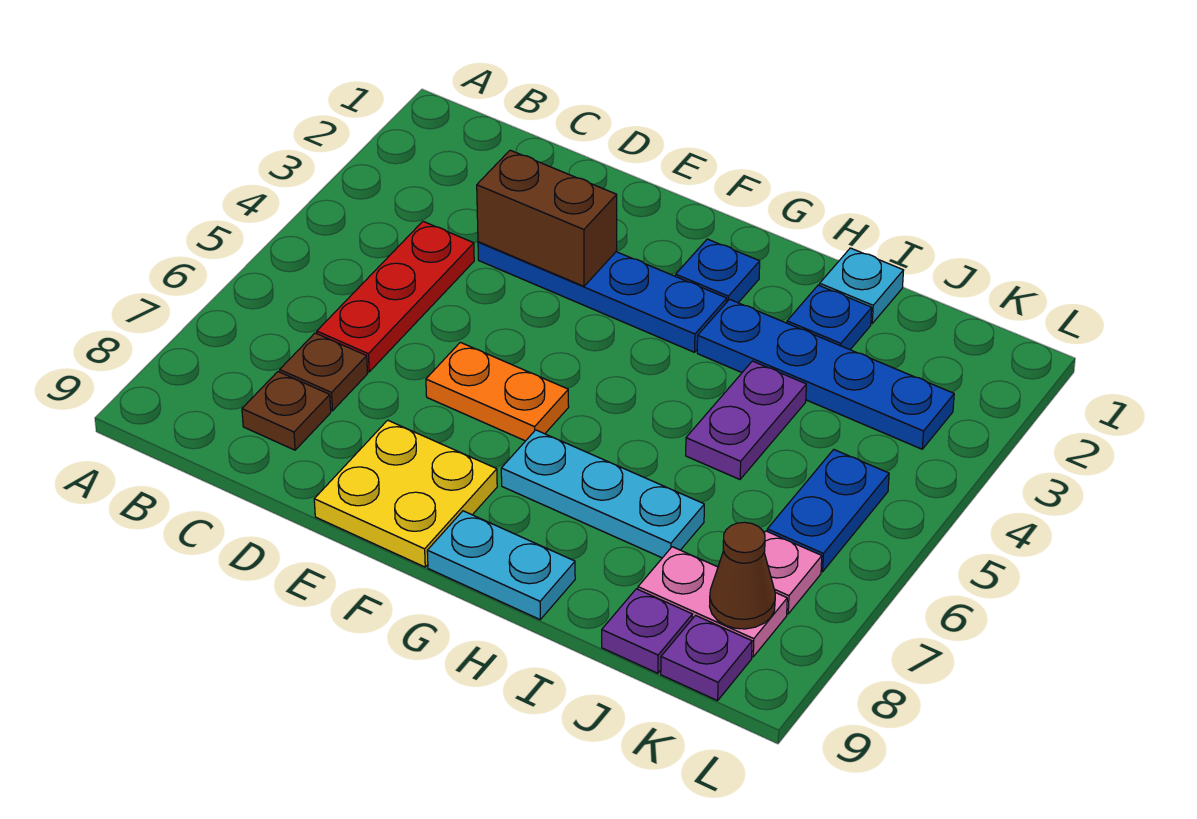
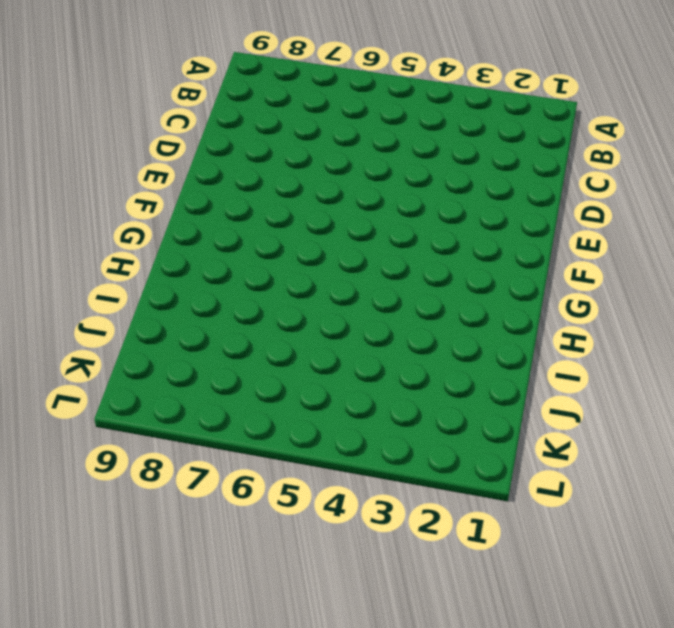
none -> red plate C4:C6 level 1
none -> brown plate C7 level 1
none -> brown plate C8 level 1

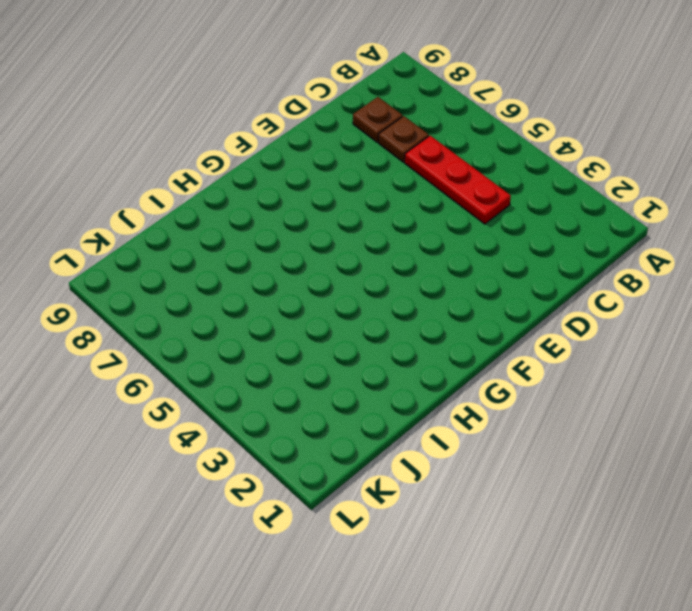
none -> blue plate D3:G3 level 1
none -> orange plate E6:F6 level 1
none -> yellow plate E8:F9 level 1

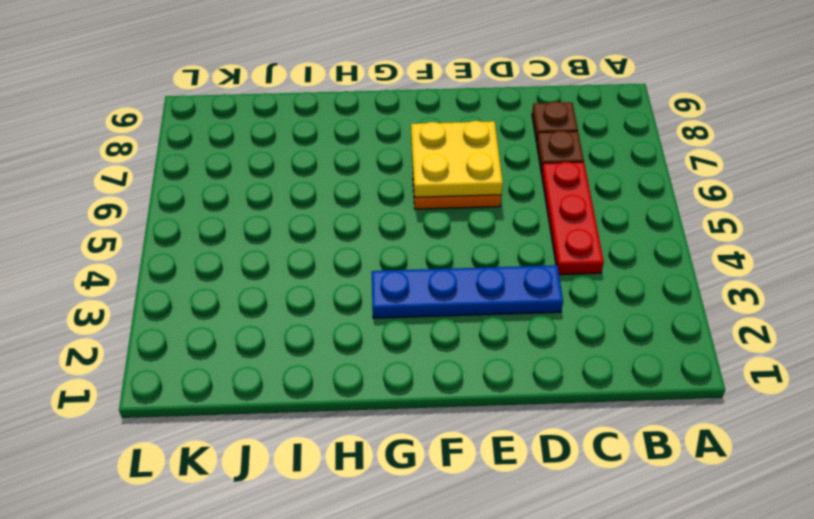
yellow plate E6:F7 level 2 -> yellow plate E8:F9 level 1
none -> blue plate G2 level 1
none -> cyan plate G7:I7 level 1
none -> cyan plate G9:H9 level 1

